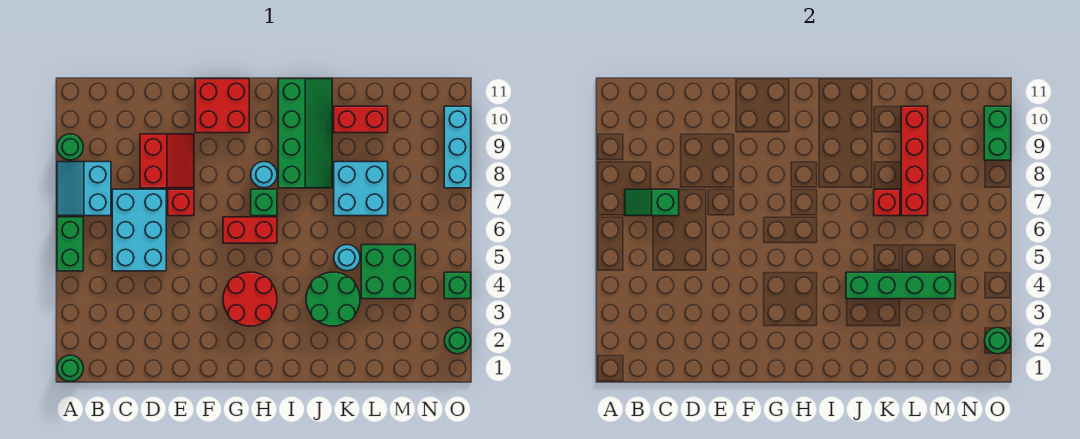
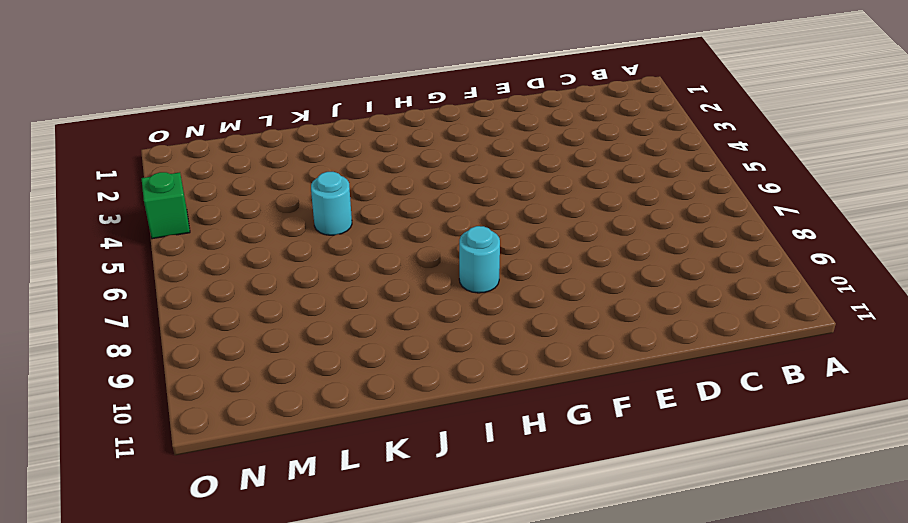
none -> green round brick A1 level 1
none -> green brick A5:A6 level 1
none -> cyan slope A7:B8 level 1 top B

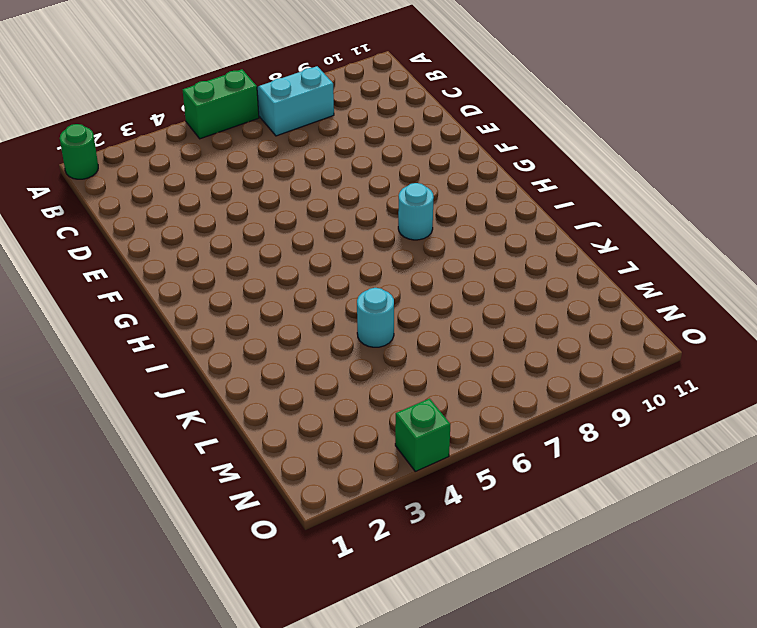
none -> green round brick A9 level 1
none -> cyan brick C5:D7 level 1
none -> red slope D8:E9 level 1 top D

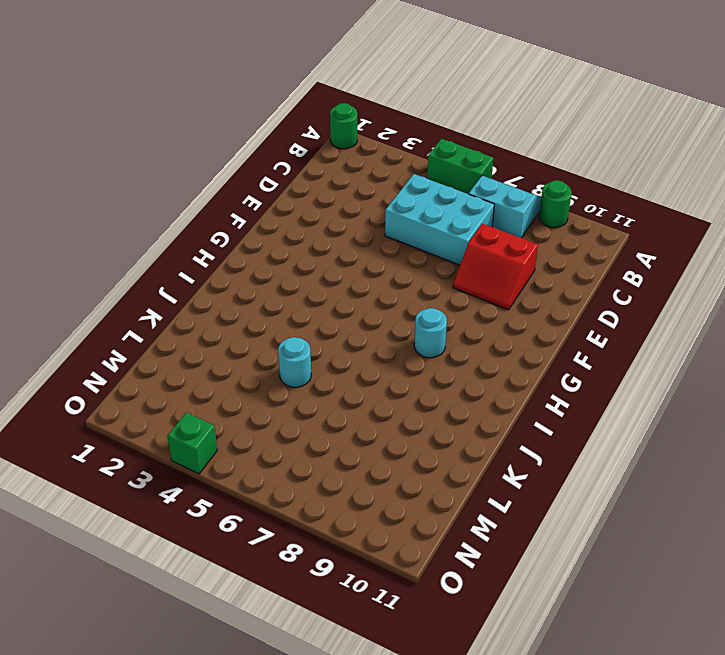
none -> red brick E7 level 1
none -> red brick F10:G11 level 1
none -> red round brick G3:H4 level 1

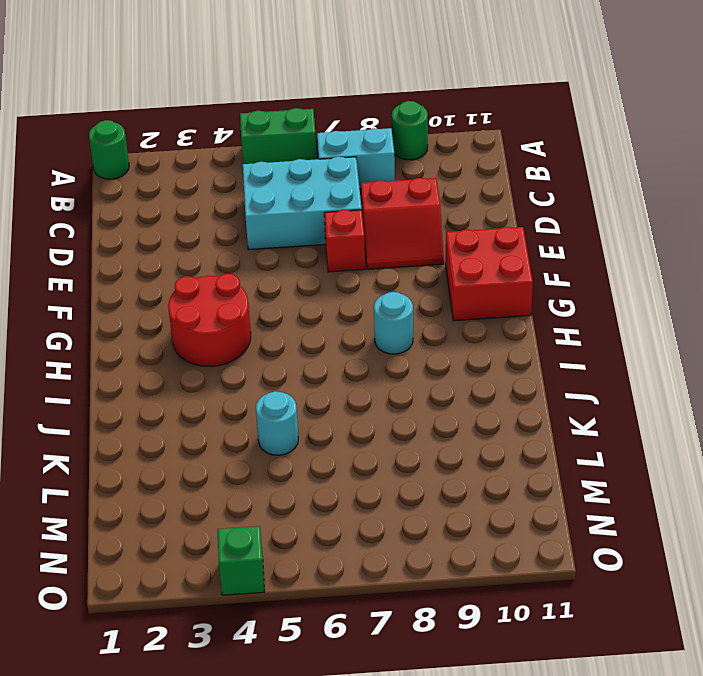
none -> red brick G6:H6 level 1
none -> green brick H7 level 1
none -> green slope I8:J11 level 1 top I

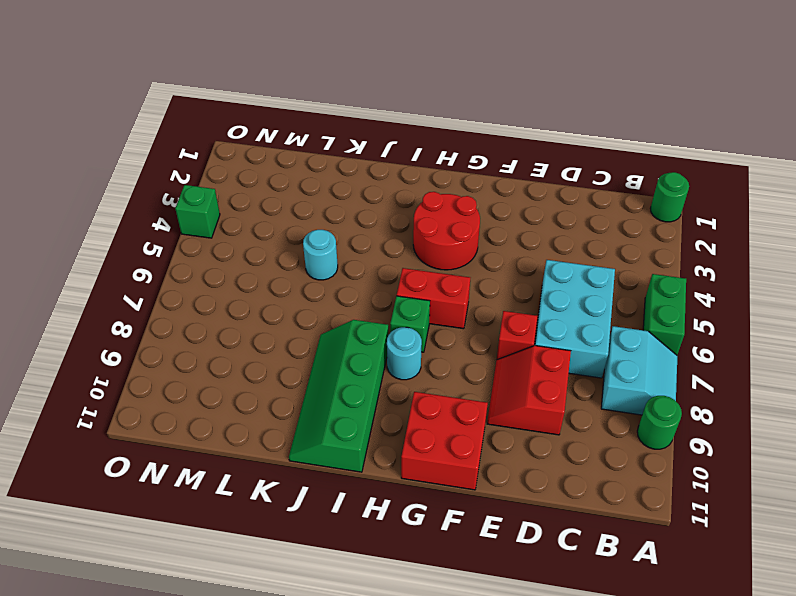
none -> green round brick J3:K4 level 1
none -> cyan brick K7:L8 level 1
none -> red brick K10:L10 level 1

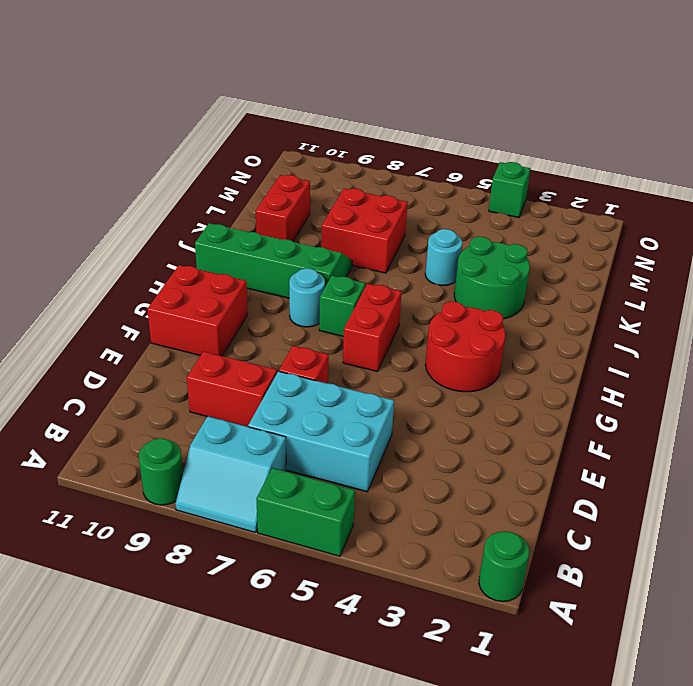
red brick K7:L8 level 1 -> cyan brick K7:L8 level 1
none -> green brick L4:M5 level 1
none -> green round brick O2 level 1
none -> cyan brick O8:O10 level 1

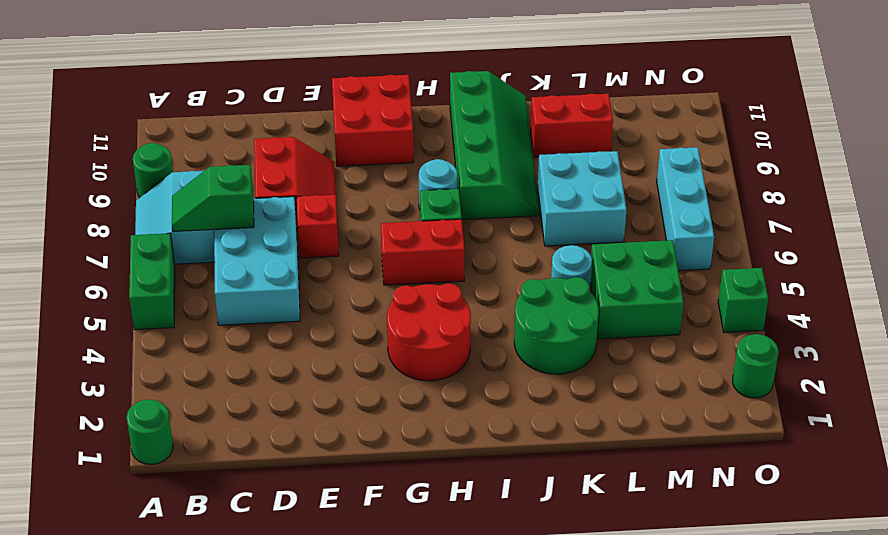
cyan brick N6:N8 level 1 -> cyan brick O8:O10 level 1
none -> green brick J4:M4 level 2
none -> red brick K7 level 2
none -> red brick L7:L10 level 2

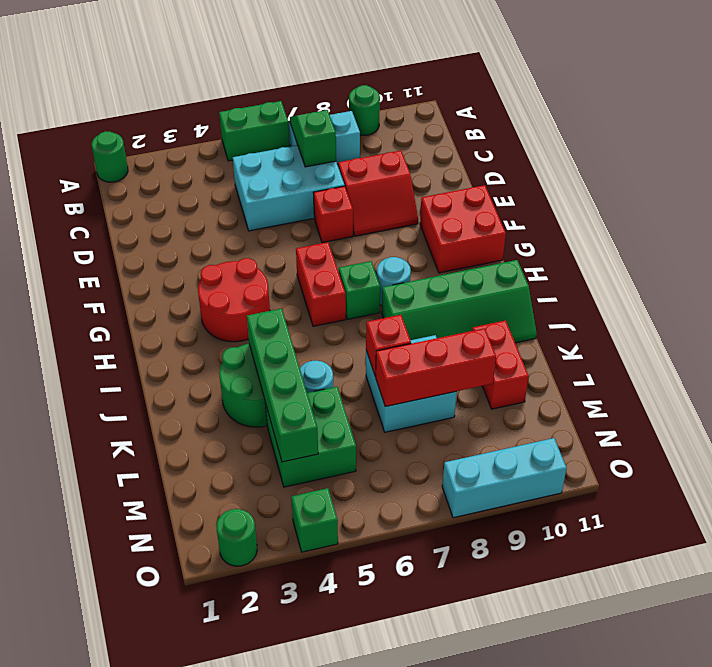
red brick L7:L9 level 2 -> red brick L7:L10 level 2
none -> green round brick O2 level 2
none -> green brick O9:O10 level 2

